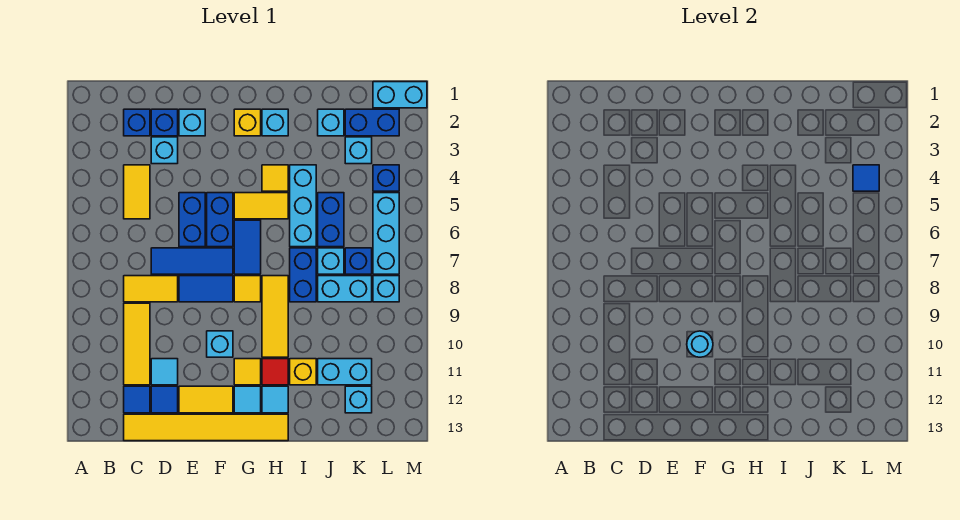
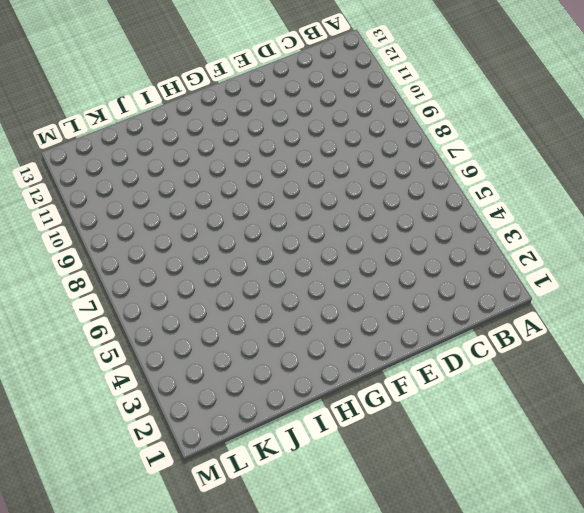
none -> blue brick C2 level 1
none -> yellow tile C4:C5 level 1
none -> yellow tile C8:D8 level 1
none -> yellow tile C9:C11 level 1

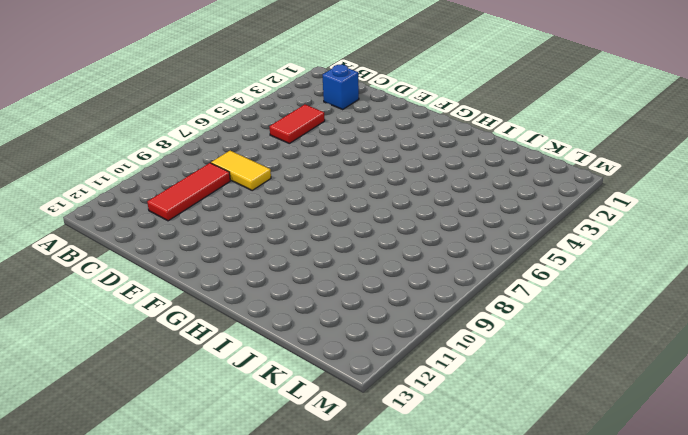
red tile C4:C5 level 1 -> yellow tile C4:C5 level 1
red tile C9:C11 level 1 -> yellow tile C9:C11 level 1
none -> blue tile C12 level 1
none -> yellow tile C13:H13 level 1
none -> blue brick D2 level 1
none -> cyan brick D3 level 1

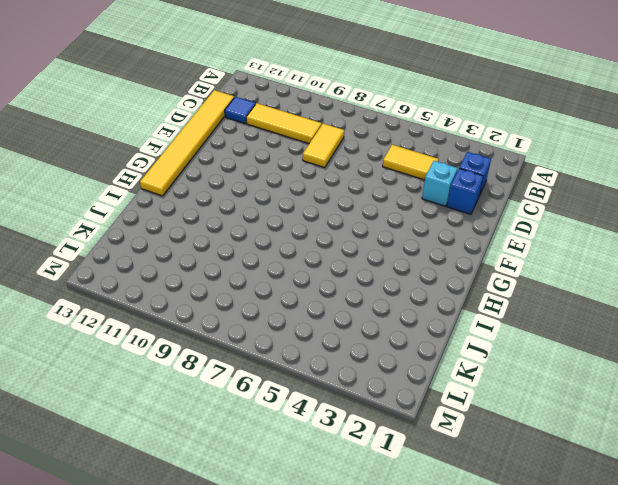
none -> blue tile D7:F7 level 1
none -> cyan tile D11 level 1
none -> blue tile D12 level 1
none -> cyan brick E2 level 1

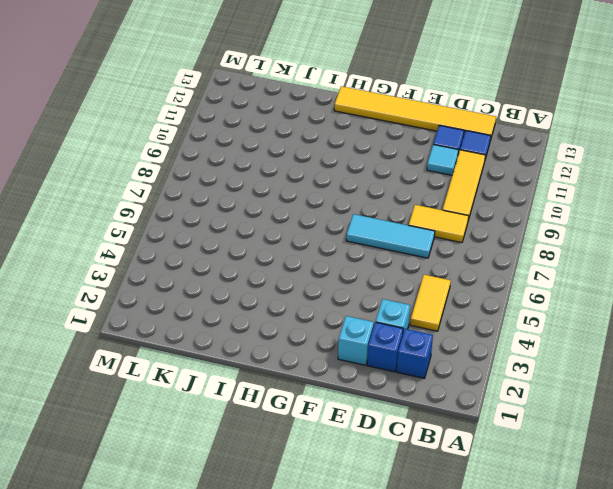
cyan tile D7:F7 level 1 -> blue tile D7:F7 level 1
none -> blue brick E5:E6 level 1
none -> blue tile E8:F8 level 1
none -> yellow tile E12:F12 level 1
none -> blue brick F5:F6 level 1

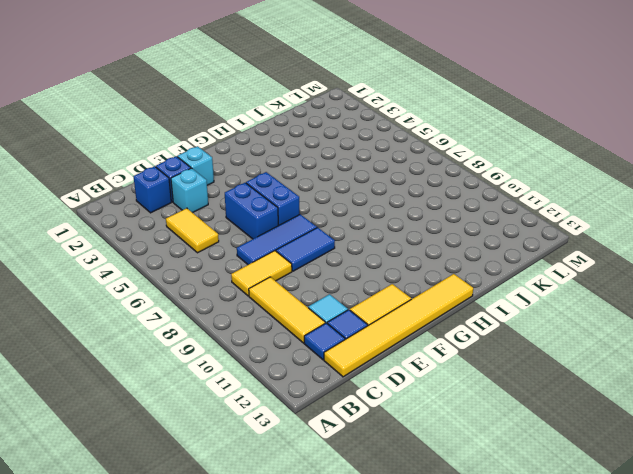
none -> cyan brick F10 level 1
none -> yellow brick G2 level 1
none -> yellow tile G5:H5 level 1
none -> blue tile G6:G7 level 1

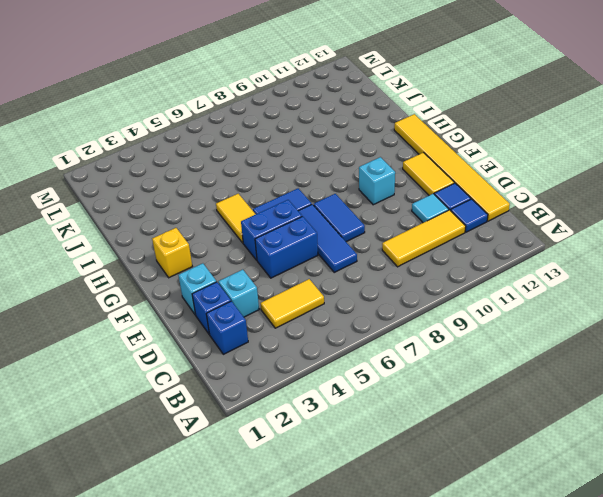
none -> yellow tile C8:D8 level 1
none -> yellow tile G8 level 1
none -> yellow tile G11 level 1
none -> cyan tile G12 level 1

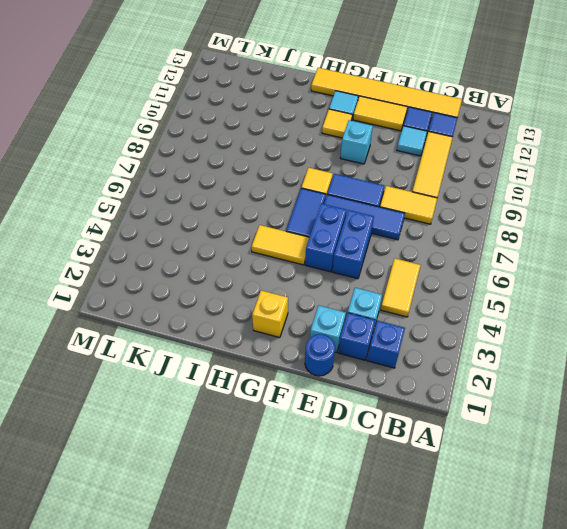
blue round brick E1 level 1 -> none
none -> cyan brick H2 level 1
none -> yellow tile H4 level 1
none -> yellow tile H8:H10 level 1
none -> red tile H11 level 1

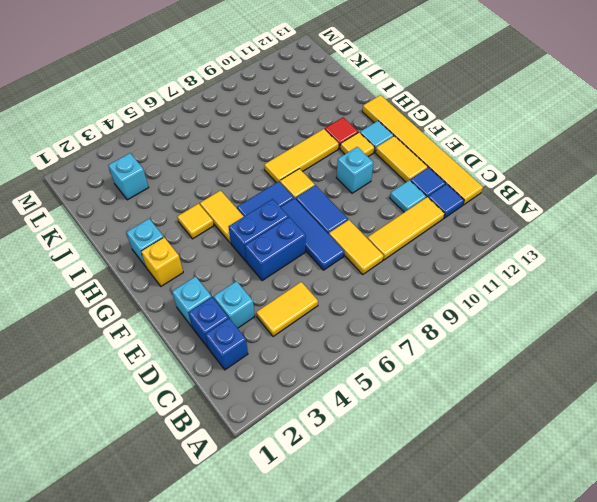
none -> cyan tile H12 level 1
none -> cyan brick I4:I6 level 1
none -> blue brick I7:I8 level 1
none -> yellow brick I11 level 1

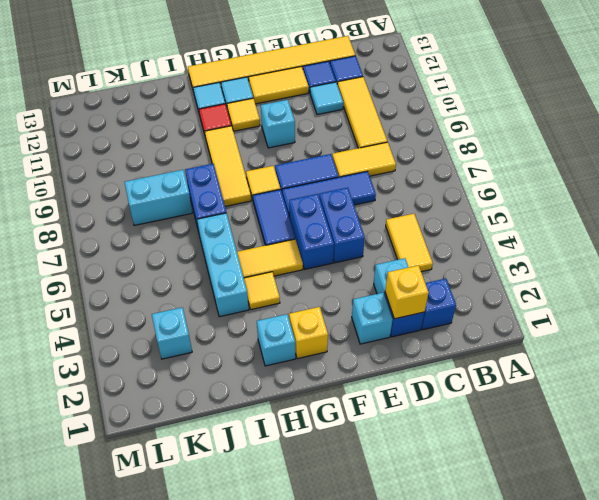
yellow brick D2 level 2 -> yellow brick I11 level 1
none -> cyan brick J2 level 1
none -> blue brick J5:J6 level 1
none -> cyan brick J7 level 1
none -> cyan brick J11:K11 level 1

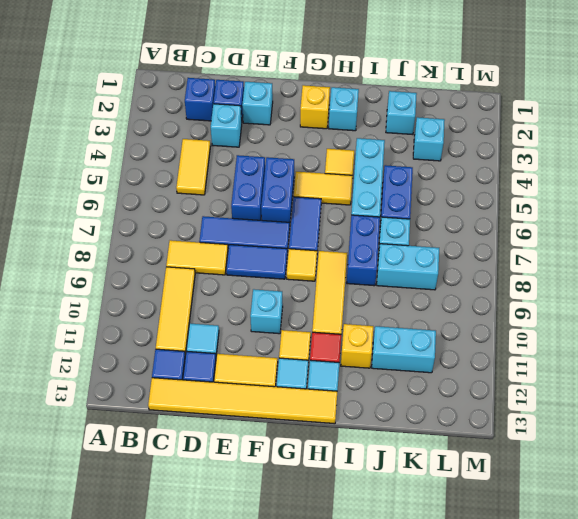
none -> blue brick K2:L2 level 1
none -> blue brick K7 level 1
none -> cyan brick K12 level 1
none -> cyan brick L1:M1 level 1

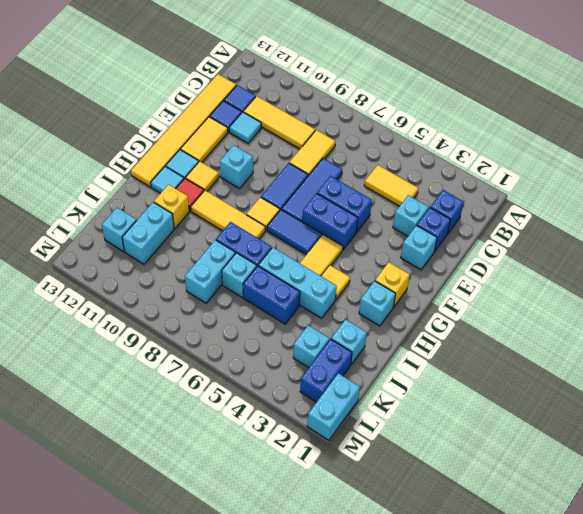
none -> blue brick K7 level 1
none -> blue brick L4 level 1
none -> cyan brick L5:L7 level 1
none -> cyan brick L8 level 1

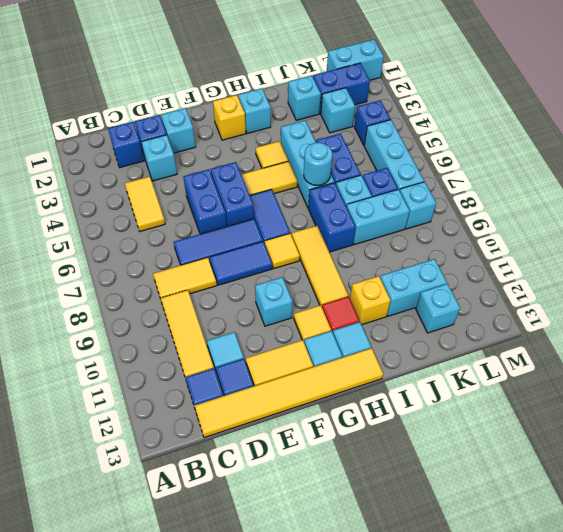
cyan round brick I6 level 2 -> cyan round brick F10 level 2
none -> blue tile L4 level 2

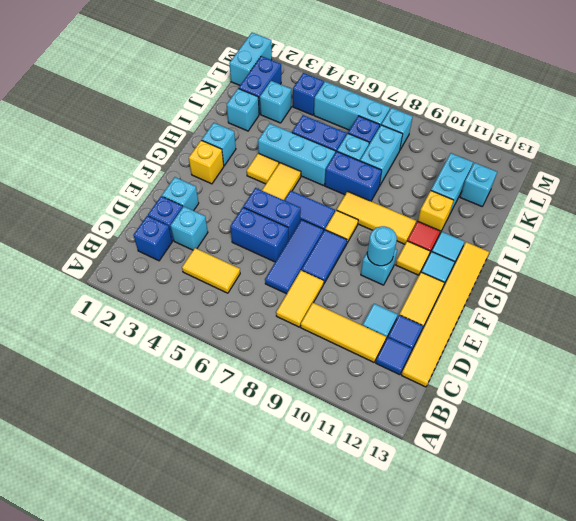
none -> blue tile L4 level 2

